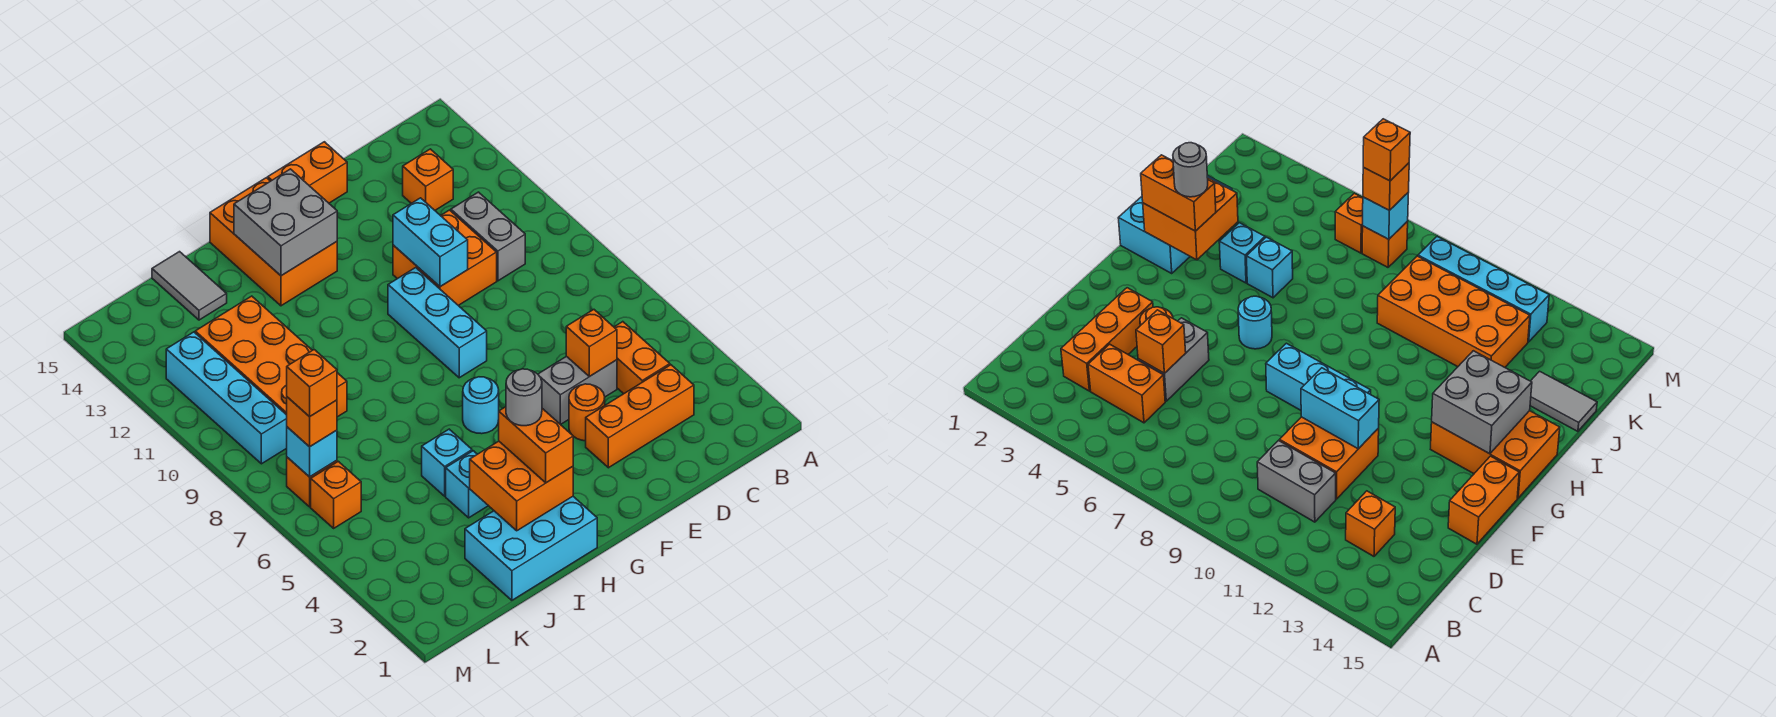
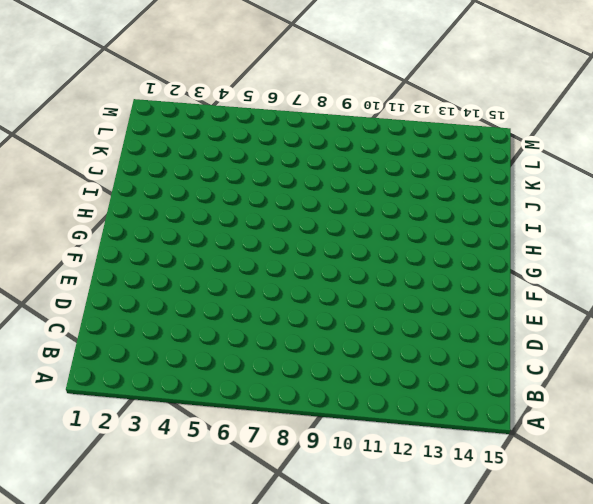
none -> orange brick C3:E3 level 1
none -> orange brick C4:C5 level 1
none -> grey brick C10:C11 level 1

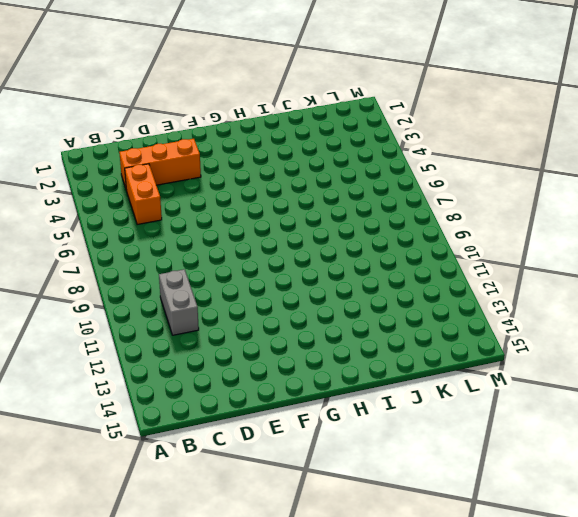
none -> orange brick C13 level 1
none -> grey brick D5:E5 level 1
none -> orange brick D10:E11 level 1

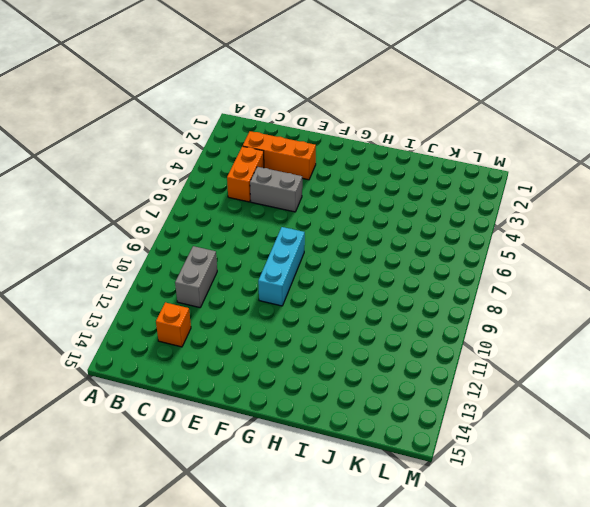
none -> orange brick D10:E11 level 1
none -> orange round brick E4 level 1
none -> orange brick E15:F15 level 1

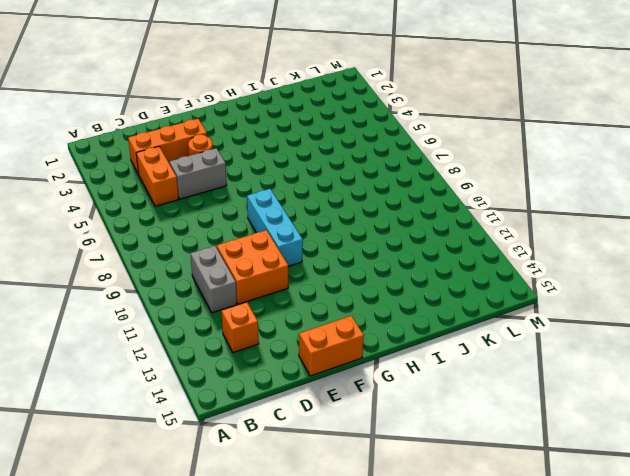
none -> cyan round brick G6 level 1
none -> orange brick G13:H15 level 1
none -> cyan brick H1:J2 level 1

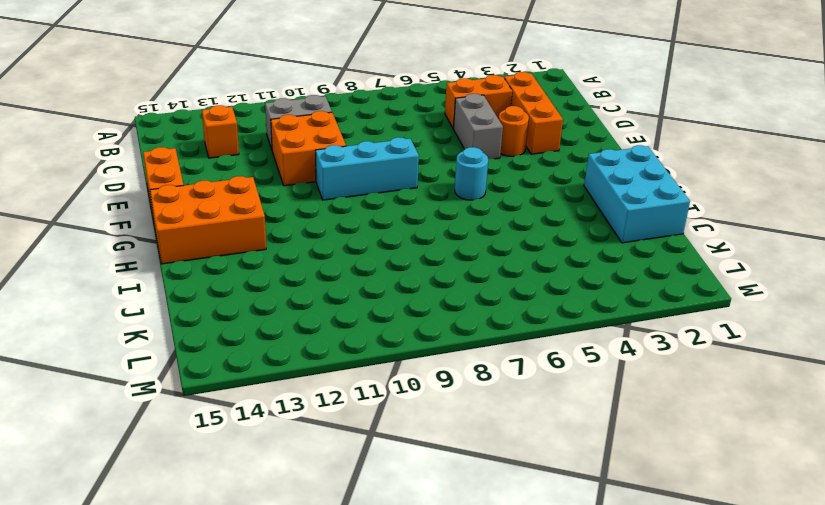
none -> cyan brick I4 level 1
none -> cyan brick I5 level 1
none -> orange brick J9:K12 level 1

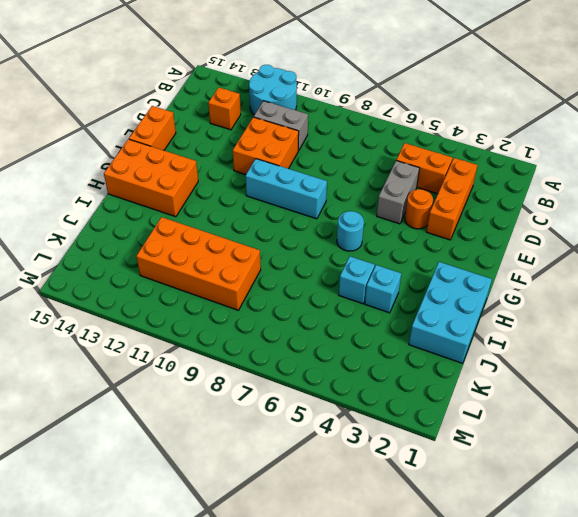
cyan round brick A11:B12 level 1 -> none
none -> grey tile J14:J15 level 1
none -> orange brick L6 level 1
none -> orange brick L7 level 1

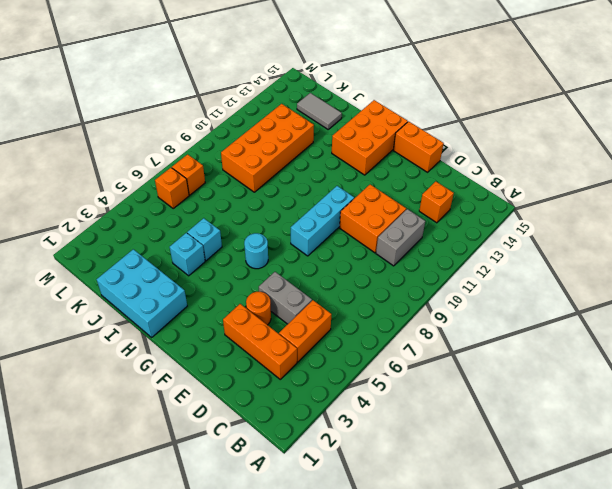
grey tile J14:K14 level 1 -> grey tile J14:J15 level 1
none -> cyan brick L9:L12 level 1
none -> orange brick D5 level 2
none -> cyan brick E10:E11 level 2

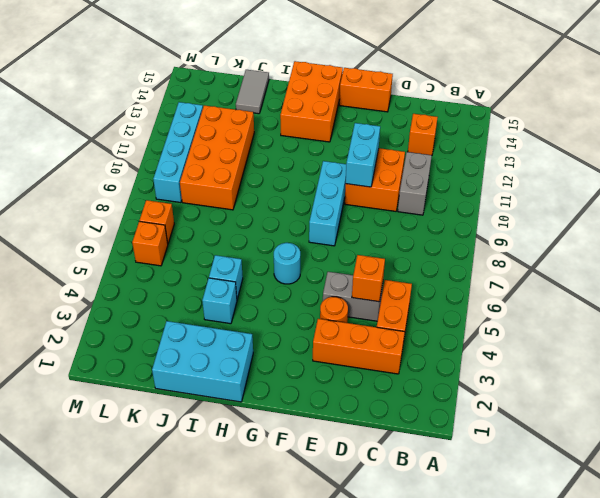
none -> grey brick G13:H14 level 2
none -> orange brick H2:I3 level 2
none -> cyan brick L7 level 2

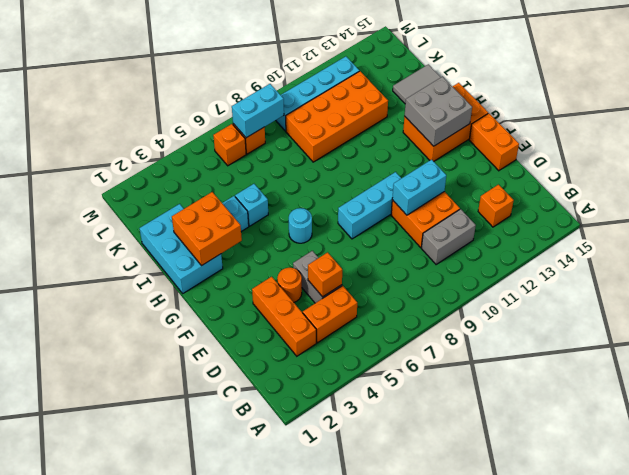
cyan brick L7:L8 level 2 -> cyan brick L7 level 2
none -> orange brick H2:H3 level 3
none -> orange brick L7 level 3
none -> grey round brick H3 level 4

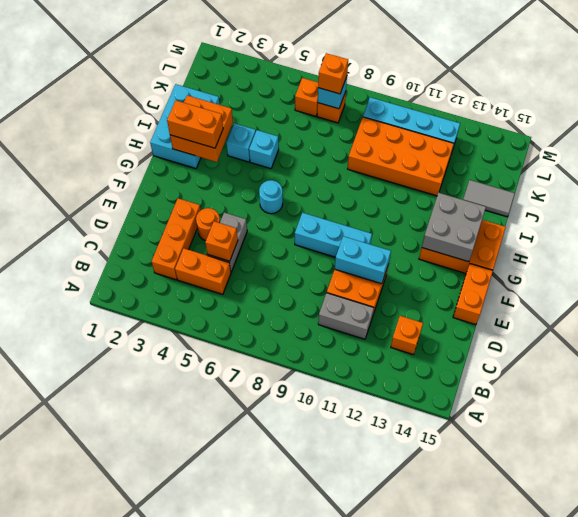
none -> grey round brick H3 level 4
none -> orange brick L7 level 4

